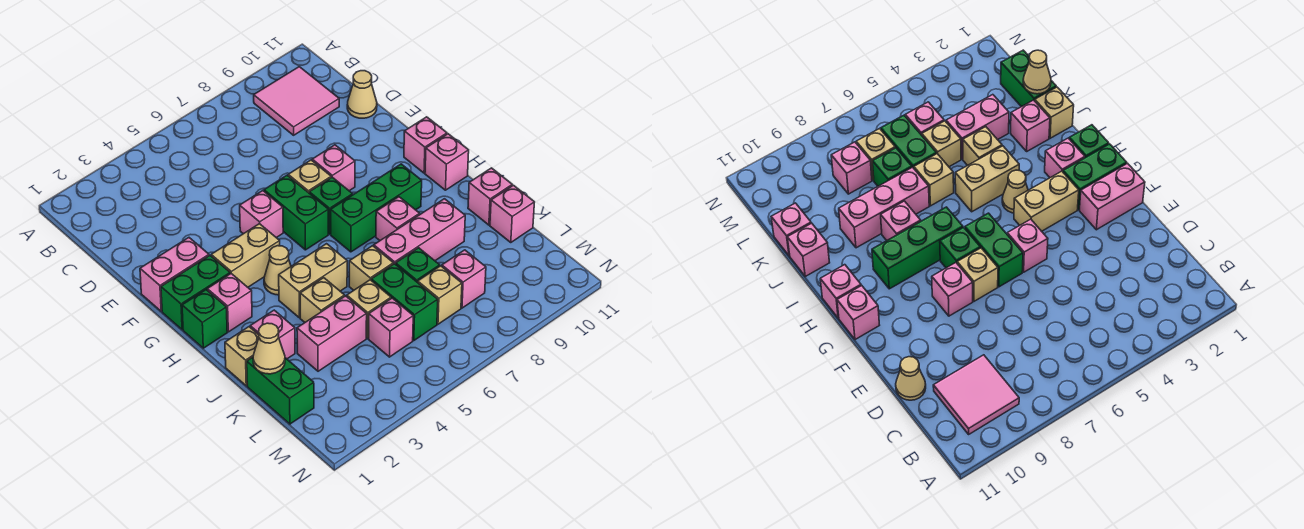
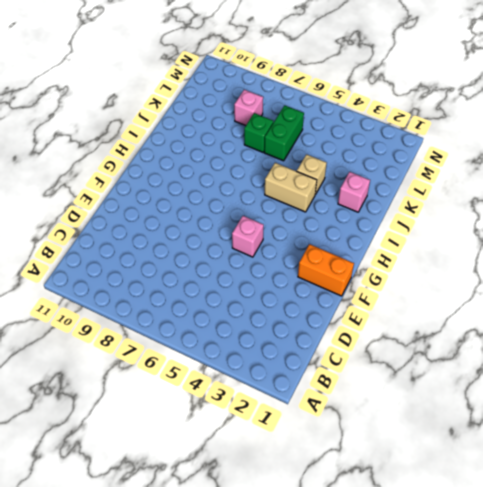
orange brick F1:F2 level 1 -> pink brick F1:F2 level 1
none -> pink tile B9:C10 level 1
none -> tan cone D11 level 1
none -> green brick F6:G6 level 1
none -> tan brick F7 level 1

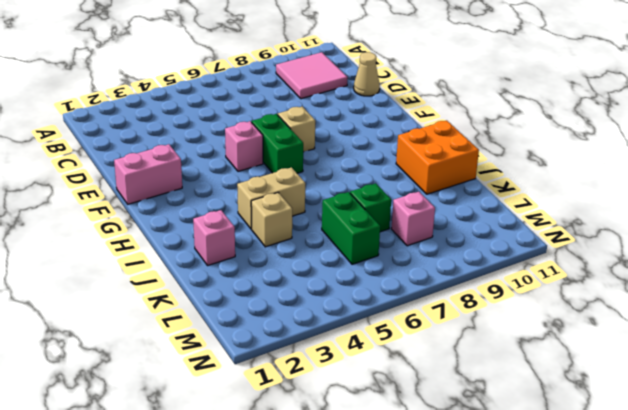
orange brick I10:J11 level 1 -> pink brick J11 level 1
none -> pink brick F8 level 1
none -> green brick G1:G2 level 1
none -> tan brick G3:G4 level 1
none -> green brick G7 level 1

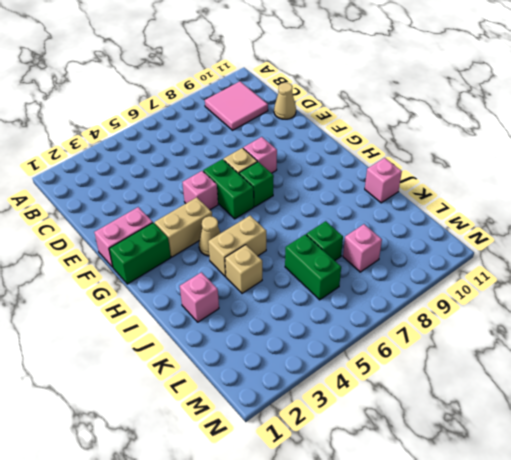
none -> pink brick G11 level 1
none -> green brick H1 level 1
none -> pink brick H2 level 1
none -> green brick H7:H9 level 1

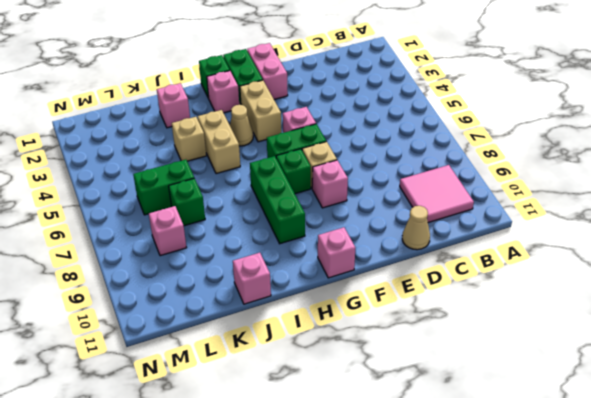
none -> pink brick H11 level 1
none -> pink brick I8 level 1
none -> tan brick J1 level 1
none -> tan brick J6 level 1

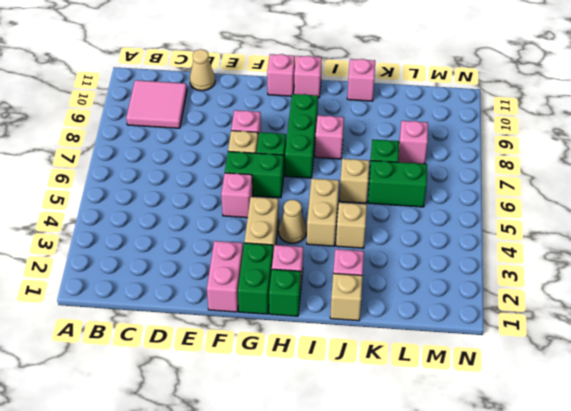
none -> pink brick J7:J9 level 1
none -> green brick K1:L1 level 1
none -> pink brick K3:K4 level 1
none -> tan brick K5 level 1

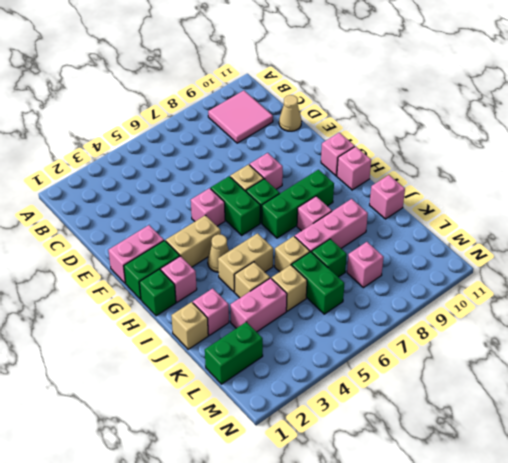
green brick L1:L2 level 1 -> green brick K1:L1 level 1
none -> pink brick K11 level 1
none -> pink brick L5 level 1
none -> tan brick L7 level 1
none -> tan cone K1 level 2

